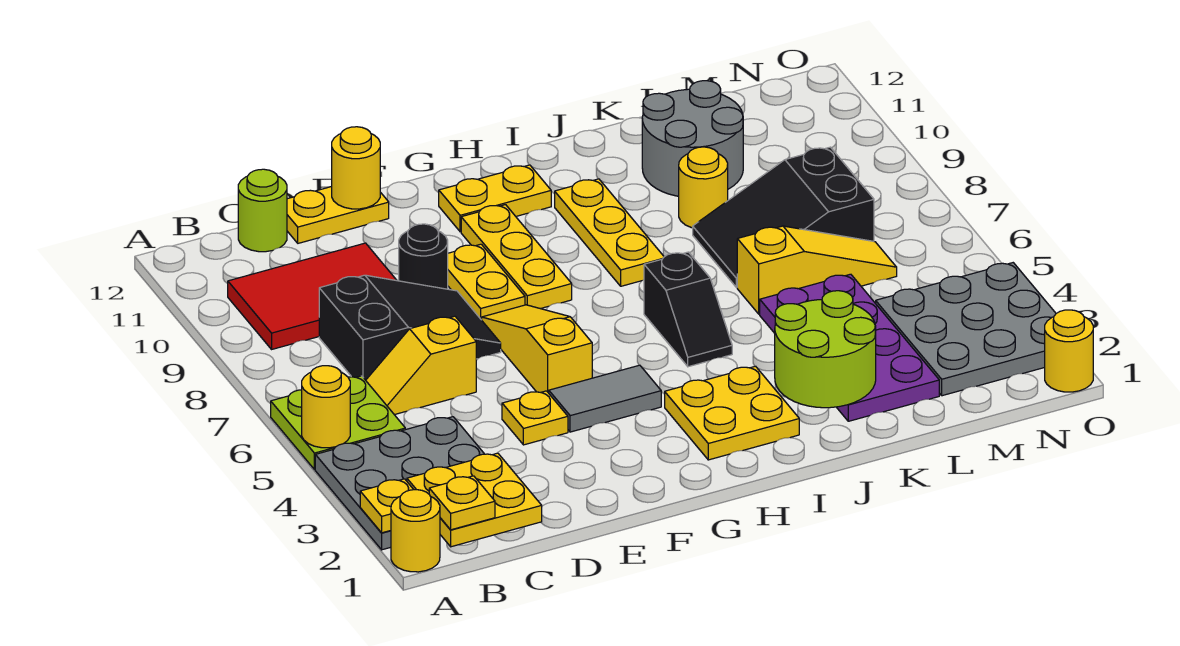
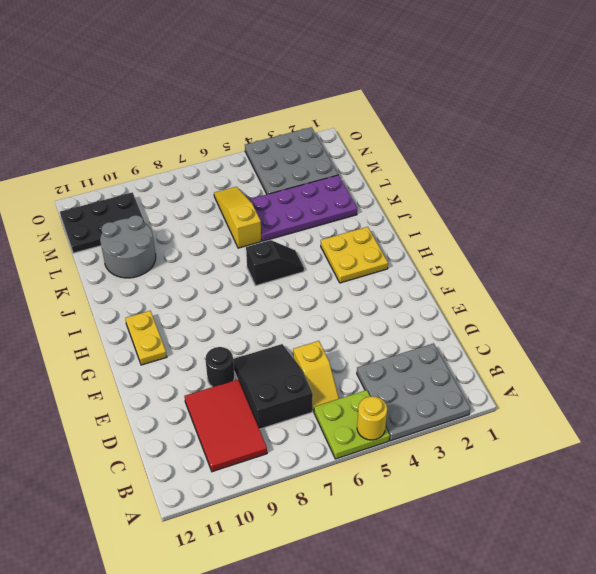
black plate M10:N12 level 1 -> none
none -> yellow round brick A1 level 1
none -> lime round brick C12 level 1
none -> yellow plate D12:E12 level 1
none -> yellow plate E4 level 1

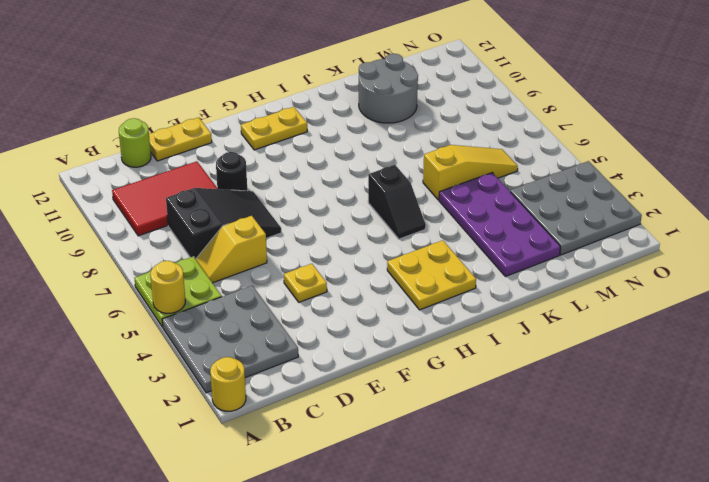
none -> grey tile F4:G4 level 1
none -> yellow slope F5:F7 level 1 top 5
none -> yellow plate F8:F9 level 1
none -> yellow plate G8:G10 level 1

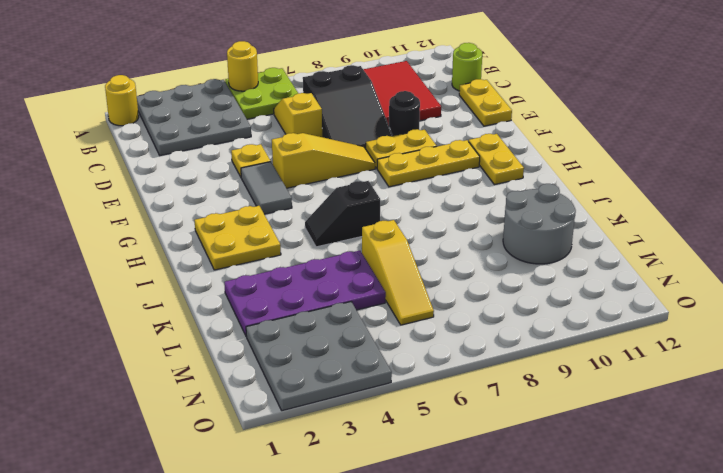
none -> yellow plate I8:I10 level 1
none -> black slope K7:M8 level 1 top M
none -> yellow round brick K9 level 1
none -> yellow round brick O1 level 1

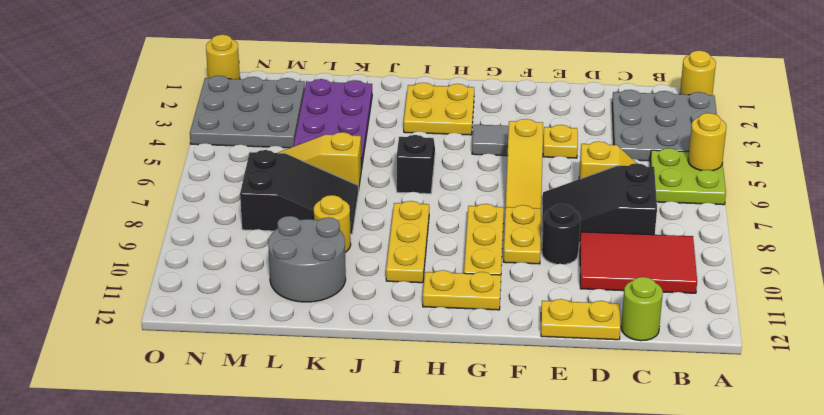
none -> yellow plate A2 level 2
none -> yellow plate B1:C2 level 2
none -> yellow round brick E12 level 2
none -> lime round brick J2:K3 level 2

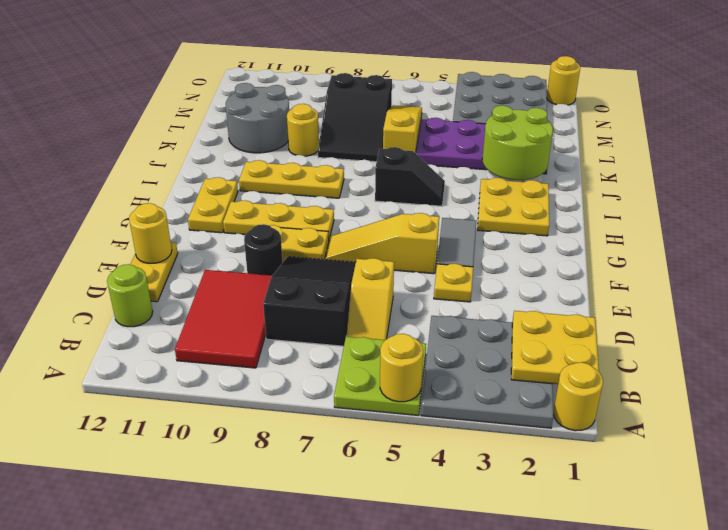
none -> yellow plate A2 level 2
none -> yellow plate B1 level 3

